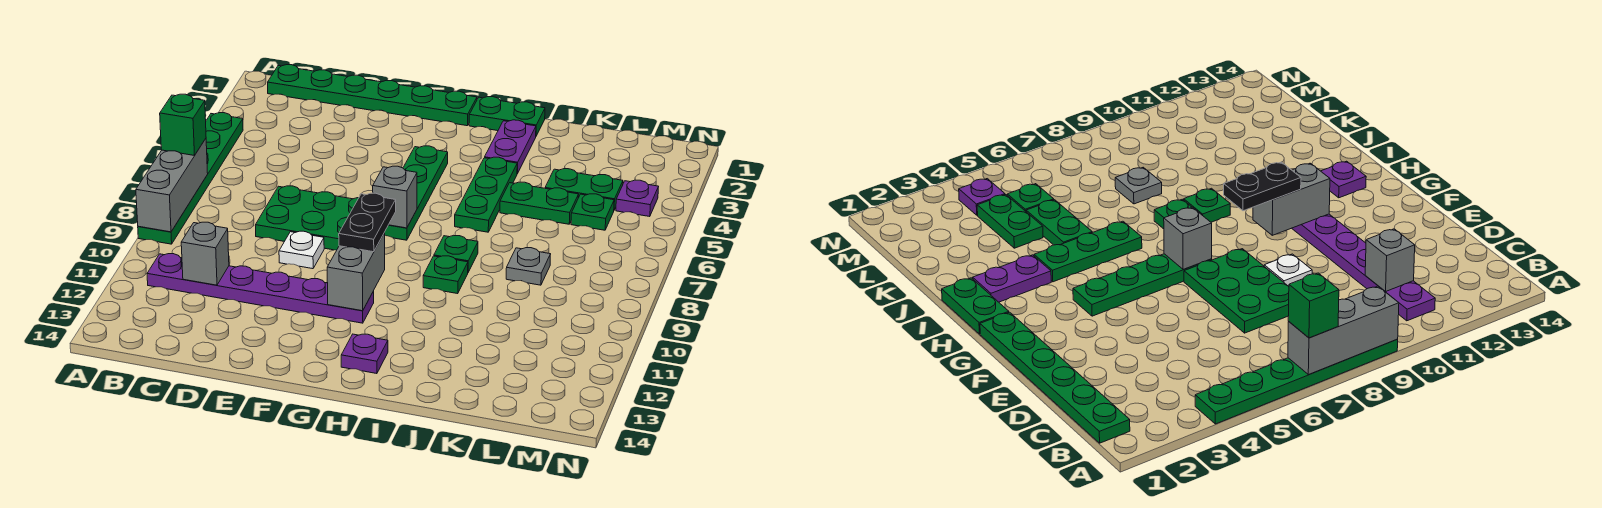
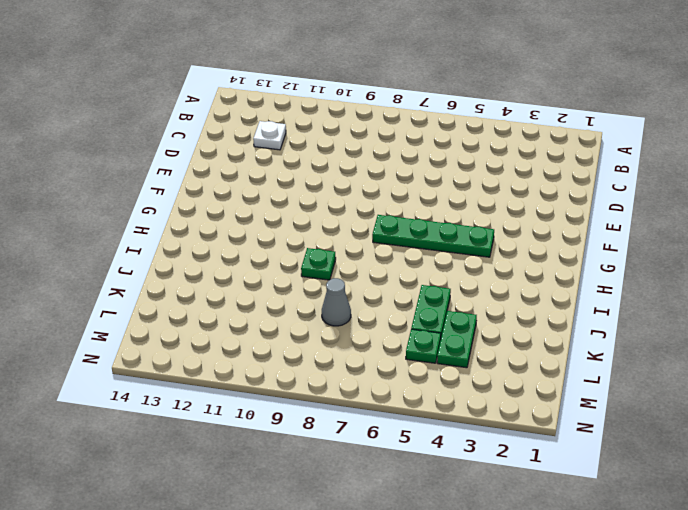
white plate C12 level 1 -> white plate E9 level 1
grey cone K8 level 1 -> grey plate K8 level 1
none -> green plate A4:A9 level 1
none -> green plate B1:G1 level 1
none -> purple plate B11:G11 level 1

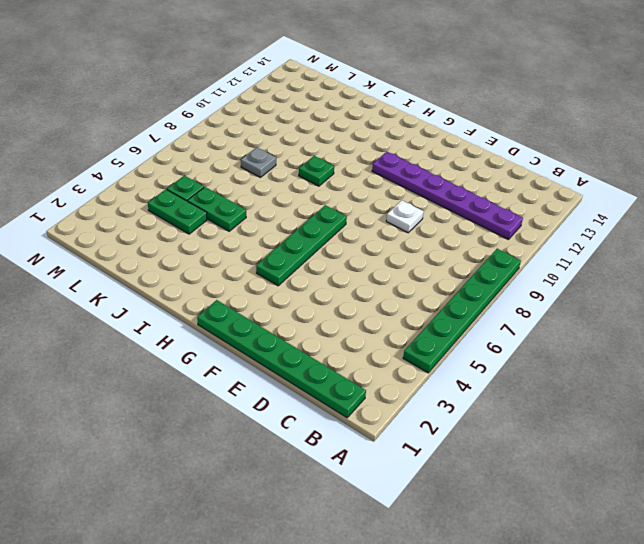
none -> green plate D7:F8 level 1
none -> green plate H1:I1 level 1
none -> purple plate H13 level 1

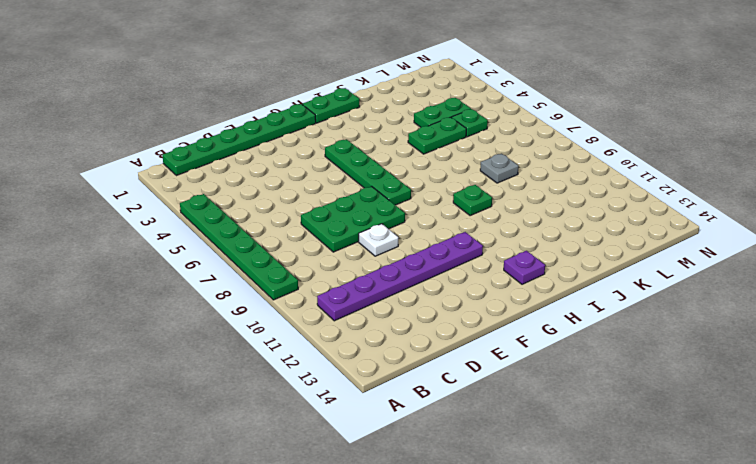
none -> purple plate I2:I3 level 1
none -> green plate I4:I6 level 1
none -> green plate I8 level 1

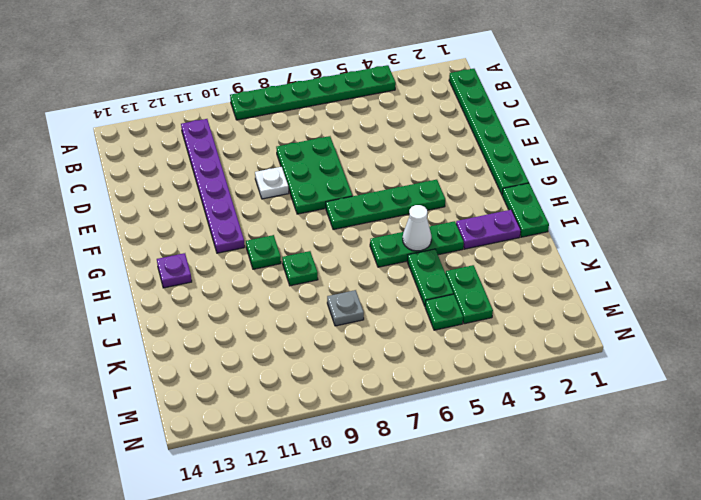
green plate H10 level 1 -> green plate I8 level 1
white cone I5 level 2 -> none
none -> purple plate M4 level 1
none -> grey brick A7:A9 level 2
none -> grey brick C11 level 2

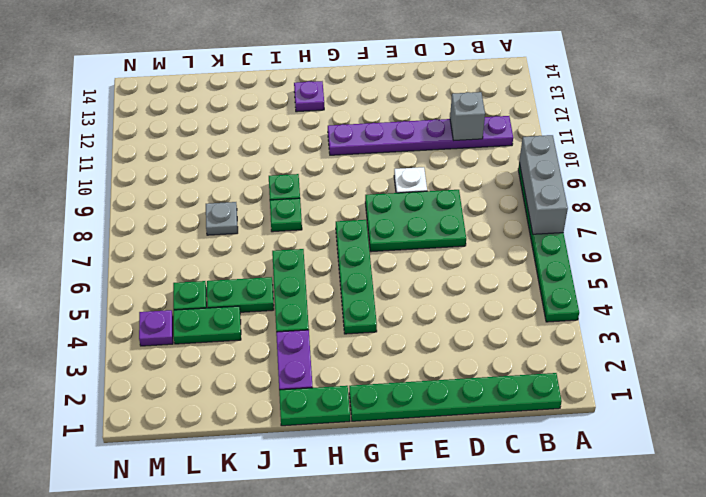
none -> grey brick G7 level 2
none -> grey brick G10:G11 level 2
none -> green brick A7 level 3

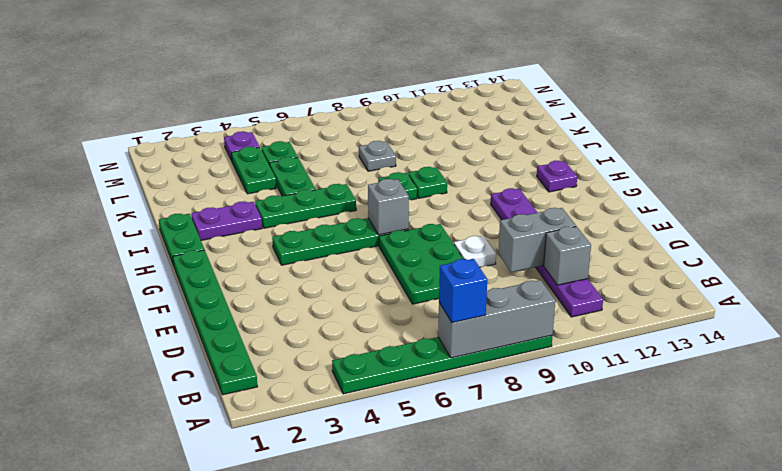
blue brick A7 level 3 -> green brick A7 level 3
grey brick D10:D11 level 2 -> grey brick G10:G11 level 2
none -> black plate G9:G10 level 3

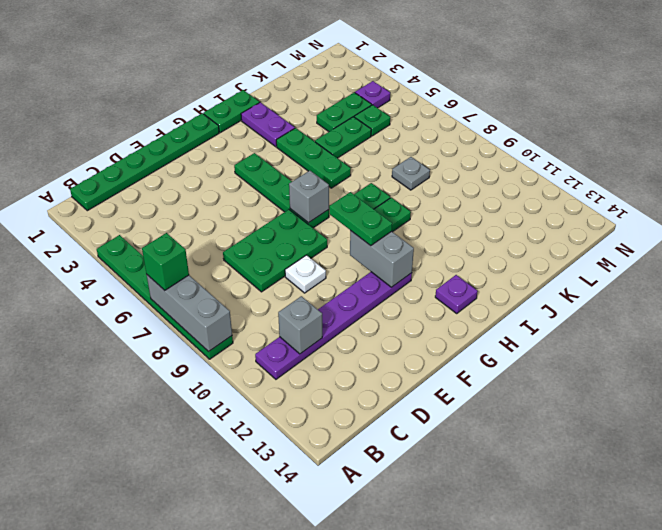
green plate G9:G10 level 3 -> black plate G9:G10 level 3

